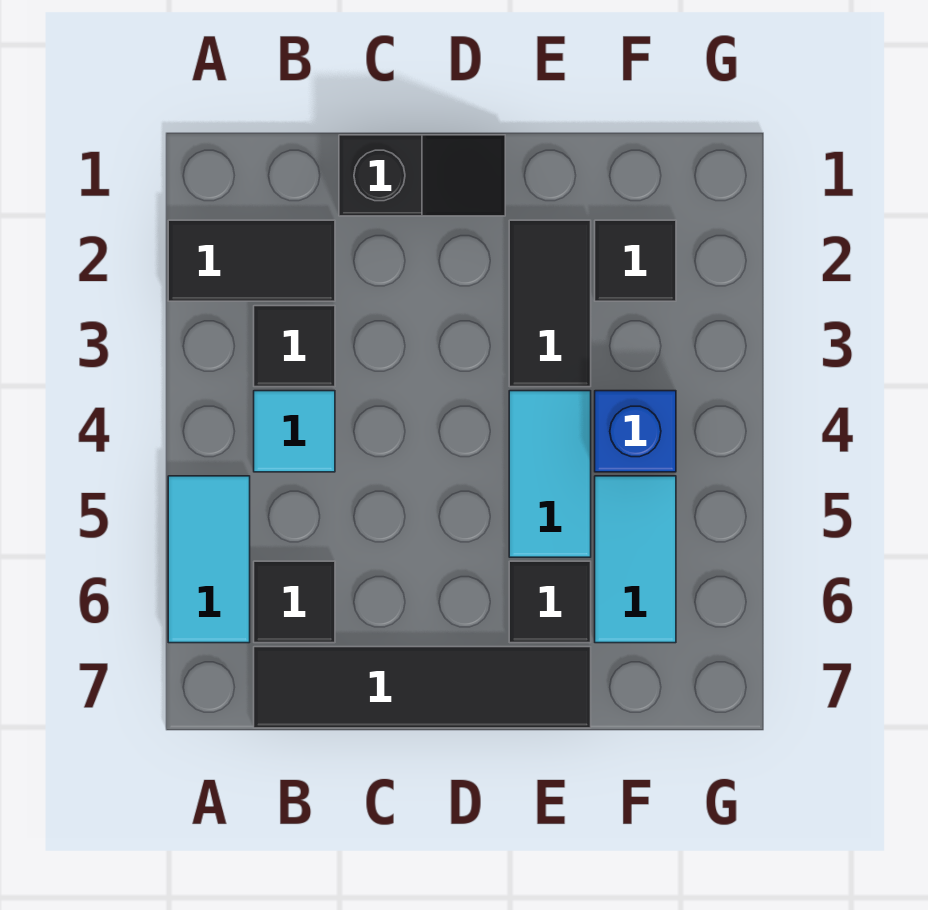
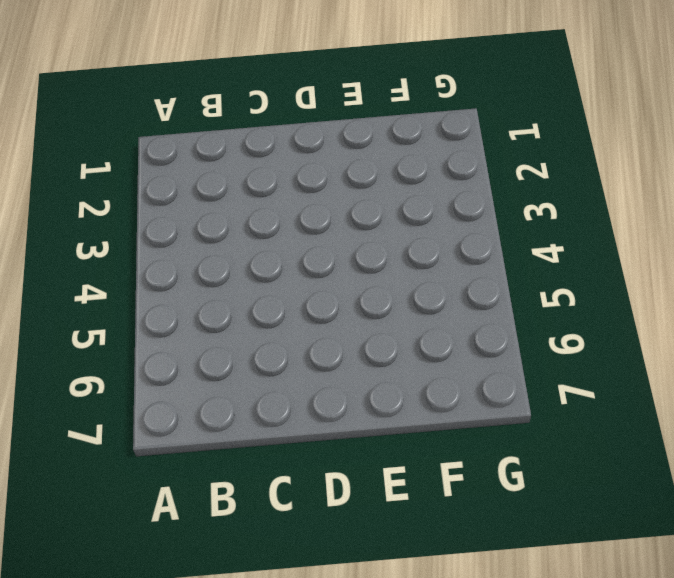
none -> black tile A2:B2 level 1
none -> cyan tile A5:A6 level 1
none -> black tile B3 level 1

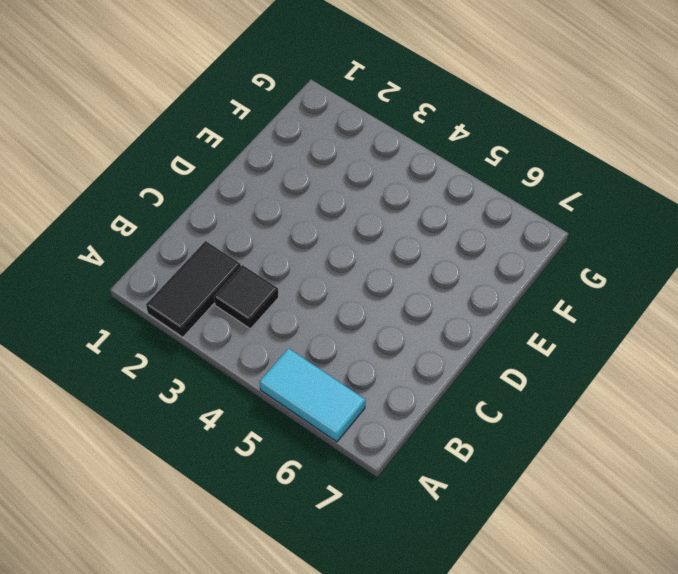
none -> cyan tile B4 level 1
none -> black tile B6 level 1
none -> black tile B7:E7 level 1

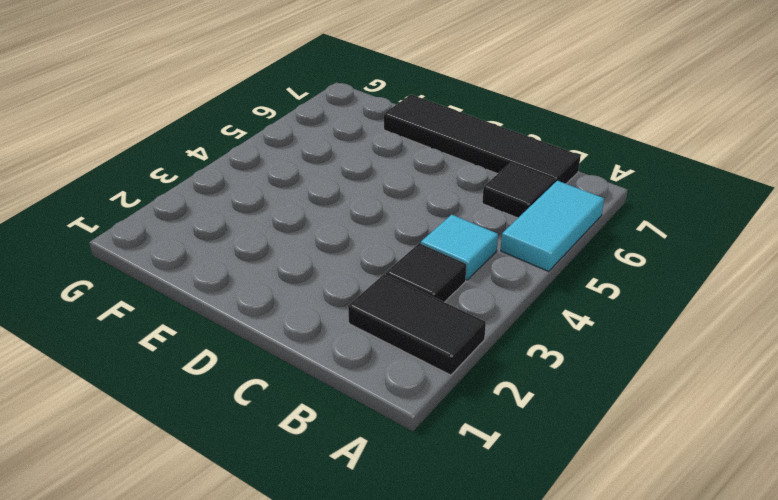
none -> black slope C1:D1 level 1 top C
none -> black tile E2:E3 level 1
none -> cyan tile E4:E5 level 1

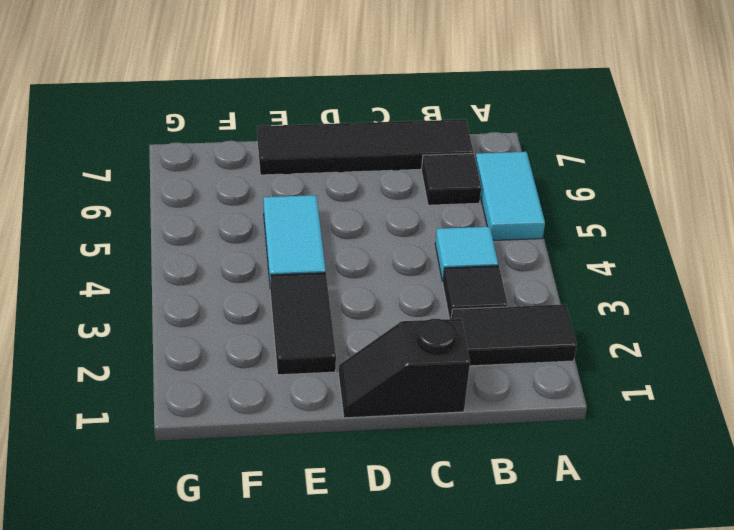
none -> black tile E6 level 1
none -> black tile F2 level 1
none -> blue brick F4 level 1

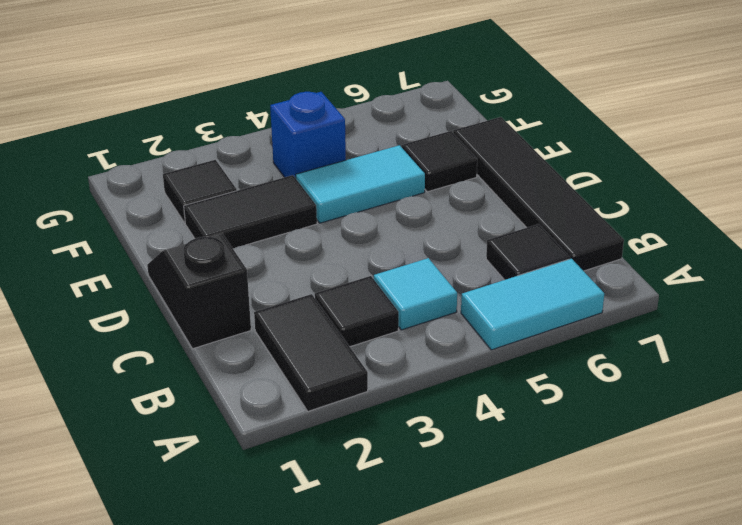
none -> cyan tile F5:F6 level 1

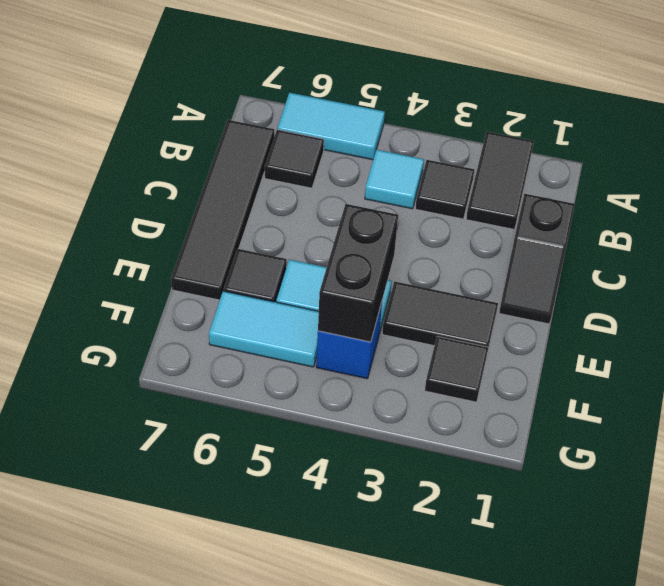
black brick E4:F4 level 2 -> none

